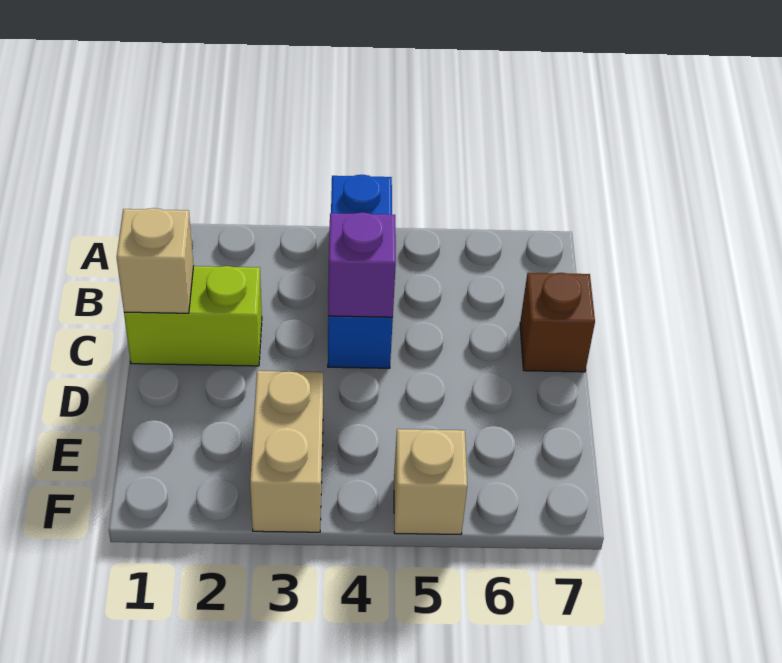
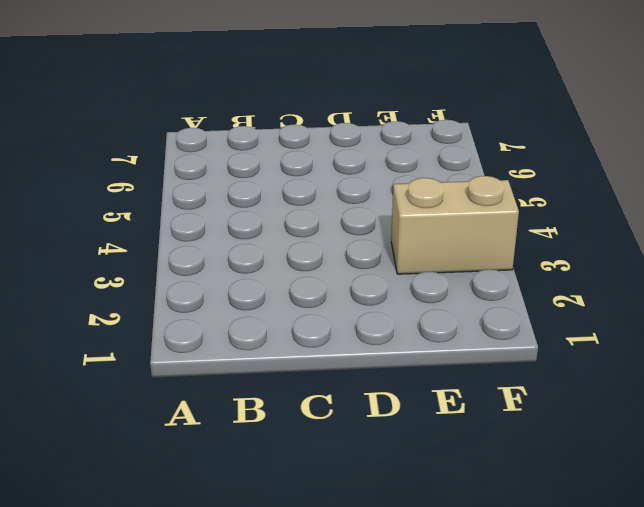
none -> blue brick A4:C4 level 1
none -> lime brick C1:C2 level 1

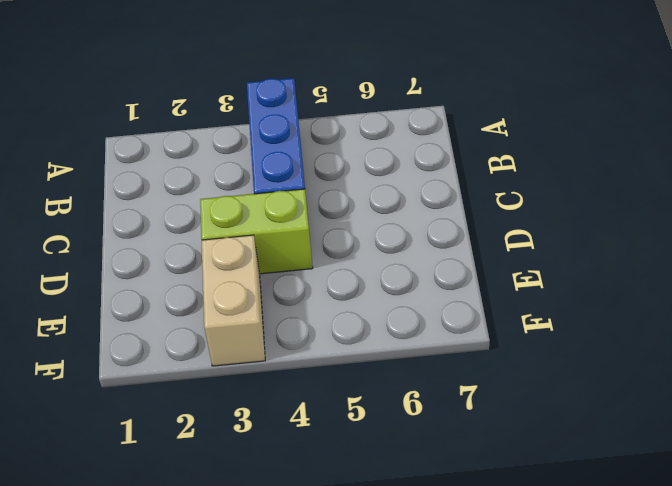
lime brick D3:D4 level 1 -> lime brick C1:C2 level 1
none -> brown brick C7 level 1
none -> tan brick F5 level 1

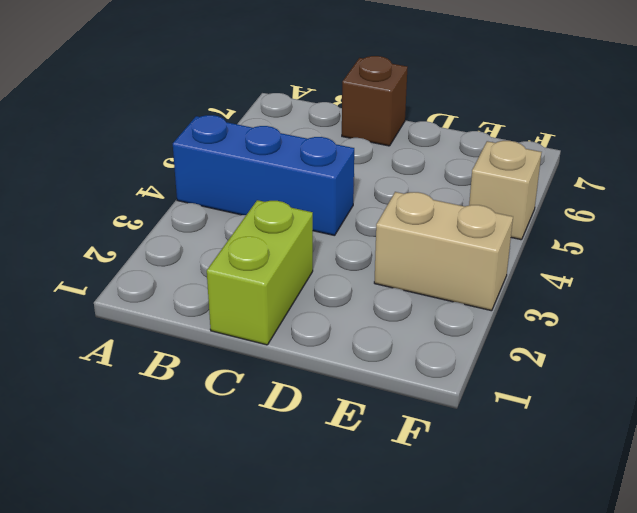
none -> tan brick C1 level 2
none -> purple brick C4 level 2

